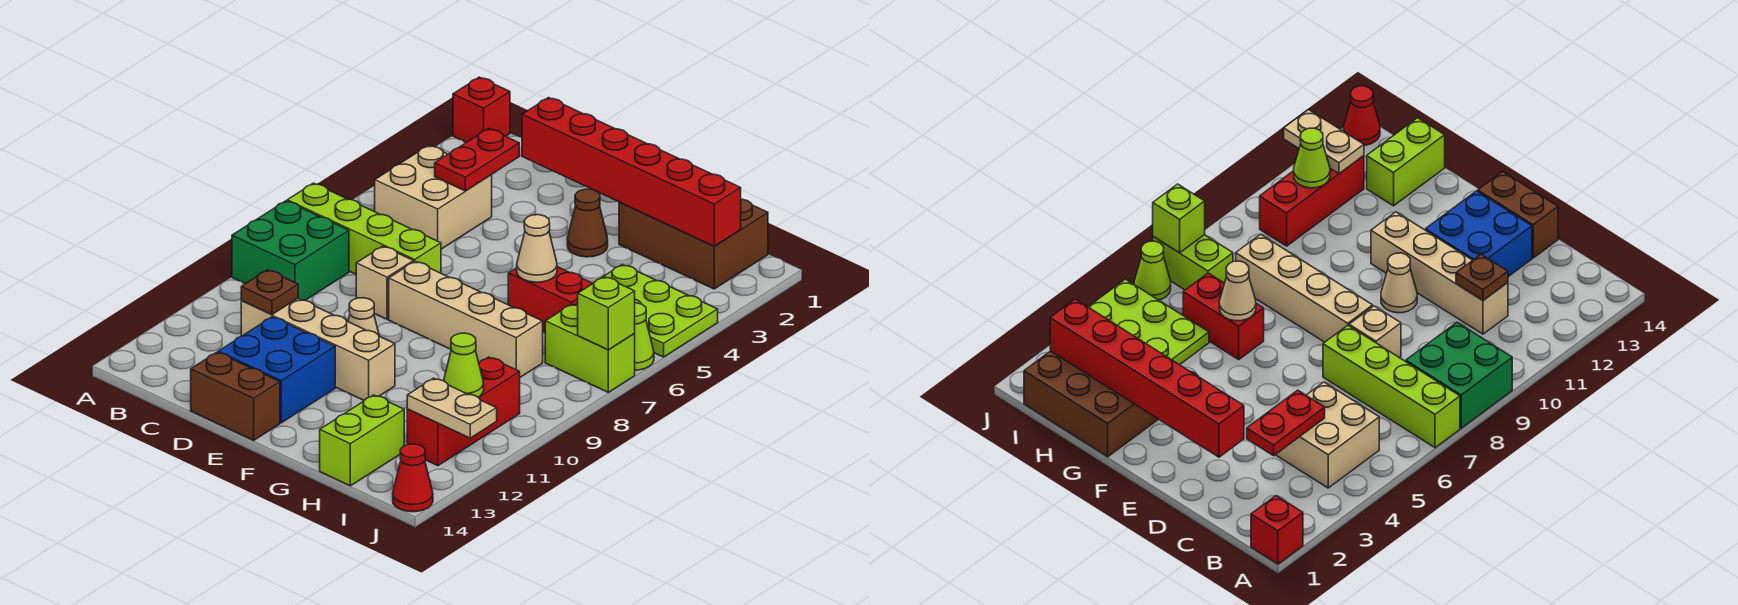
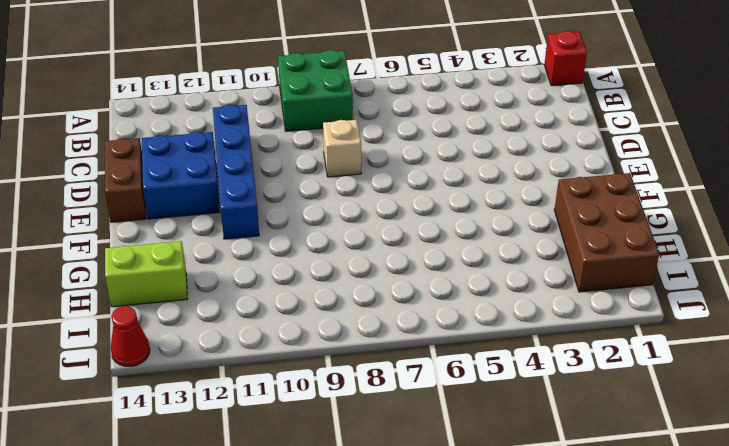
blue brick C11:F11 level 1 -> tan brick C11:F11 level 1
none -> lime brick A7:D7 level 1
none -> tan brick B4:C5 level 1
none -> tan brick E8:H8 level 1

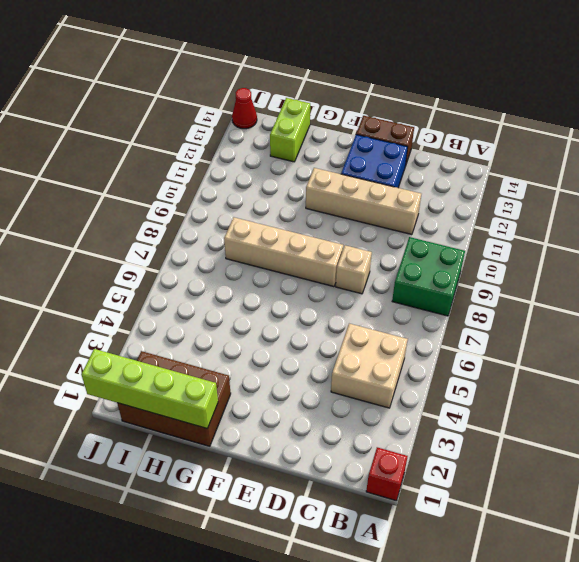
lime brick G1:J1 level 2 -> lime brick A7:D7 level 1
none -> tan cone E10 level 1
none -> brown cone F3 level 1
none -> red brick G6:H6 level 1

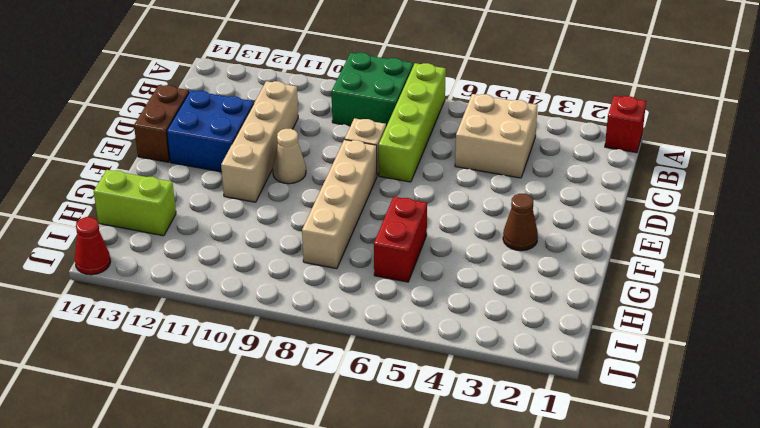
none -> brown brick G1:I2 level 1
none -> lime plate H4:J5 level 1
none -> lime brick I7:J7 level 1

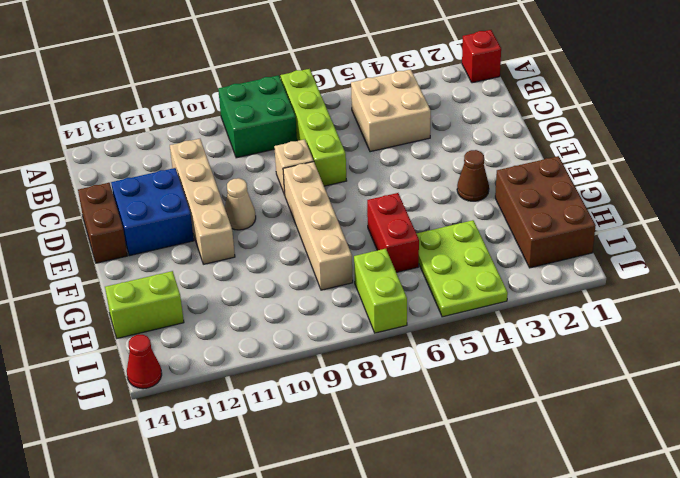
none -> red brick I10:I12 level 1
none -> lime cone J6 level 1
none -> red plate C3:C4 level 2

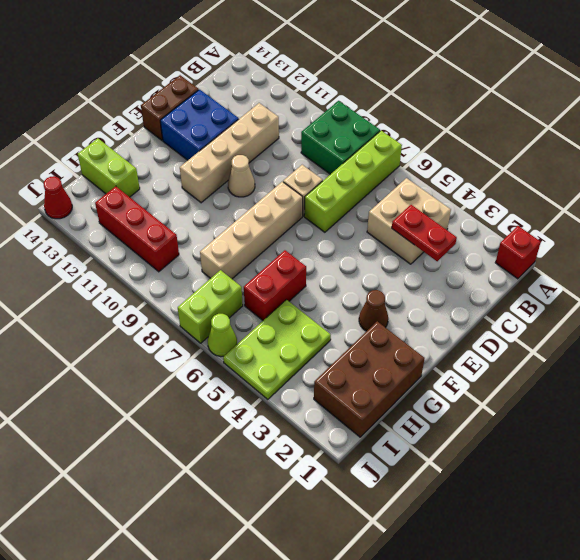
none -> brown plate C11 level 2
none -> red brick D2:I2 level 2
none -> tan cone G6 level 2

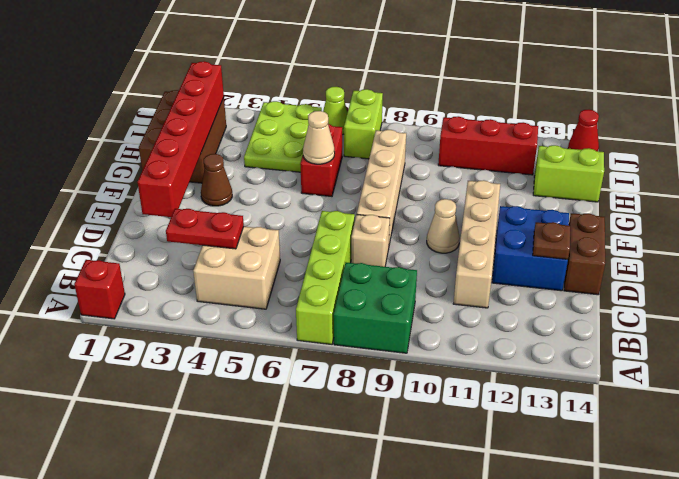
brown plate D13 level 2 -> brown plate C11 level 2
none -> lime cone I11 level 2
none -> tan plate I12:J12 level 2
none -> lime brick J7 level 2

